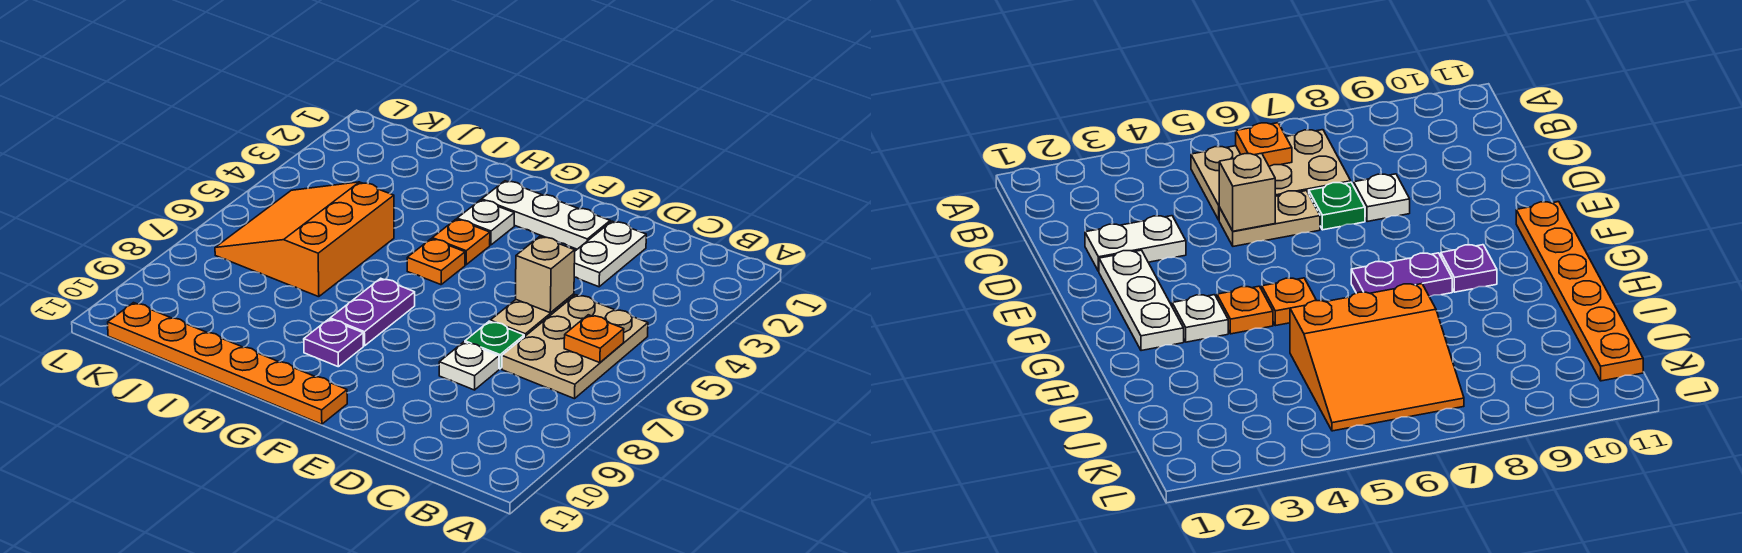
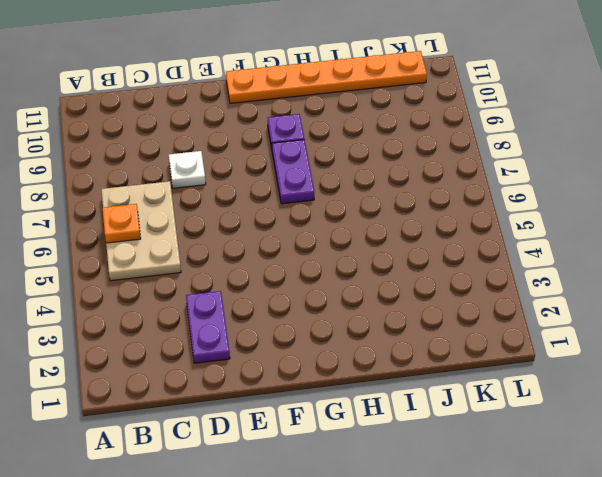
purple plate D2:D3 level 1 -> white plate D2:D3 level 1
none -> tan plate D5:D6 level 1
none -> green plate D7 level 1
none -> white plate E2:G2 level 1

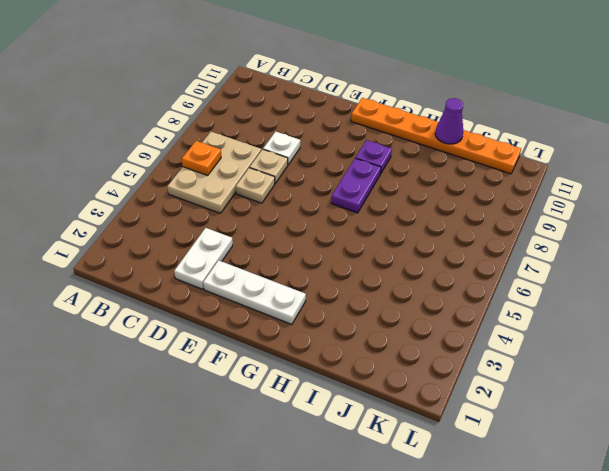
tan plate D6 level 1 -> tan plate D5:D6 level 1
tan plate D7 level 1 -> green plate D7 level 1
purple cone I11 level 2 -> none
none -> white plate G3 level 1
none -> orange plate G4 level 1
none -> orange plate G5 level 1

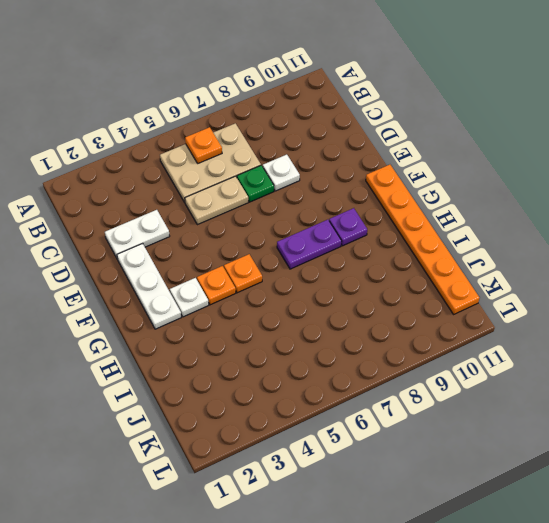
none -> orange slope I5:K7 level 1 top I
none -> tan brick D5 level 2

